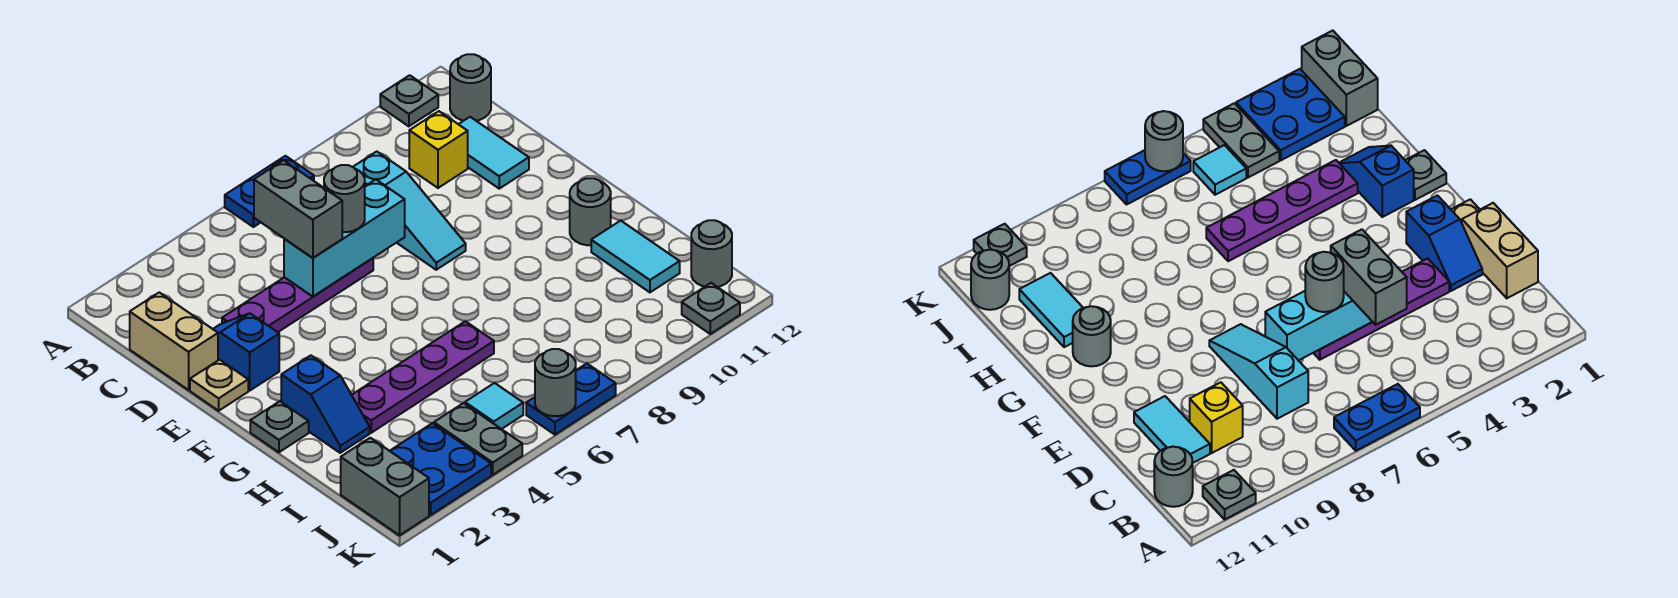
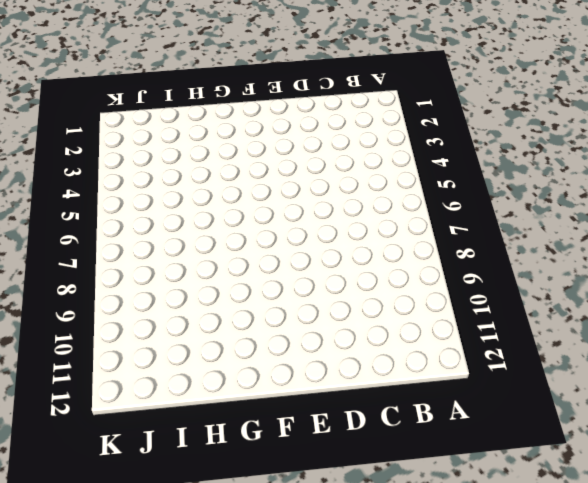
none -> blue plate A6:A7 level 1
none -> grey plate A11 level 1
none -> grey round brick B12 level 1

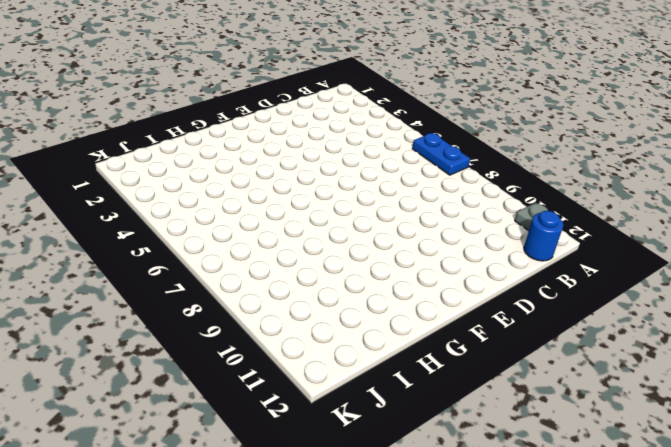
blue round brick B12 level 1 -> grey round brick B12 level 1
none -> tan brick C1:D1 level 1
none -> cyan slope C8:E8 level 1 top C
none -> yellow brick C10 level 1

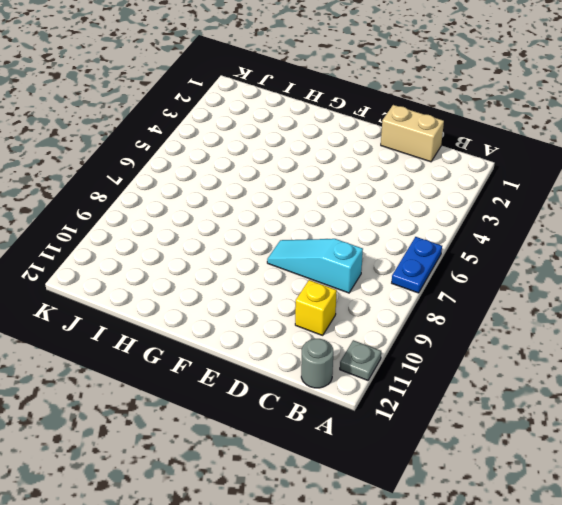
none -> cyan tile C11:D11 level 1
none -> blue slope D2:E2 level 1 top E
none -> purple plate D3:D6 level 1

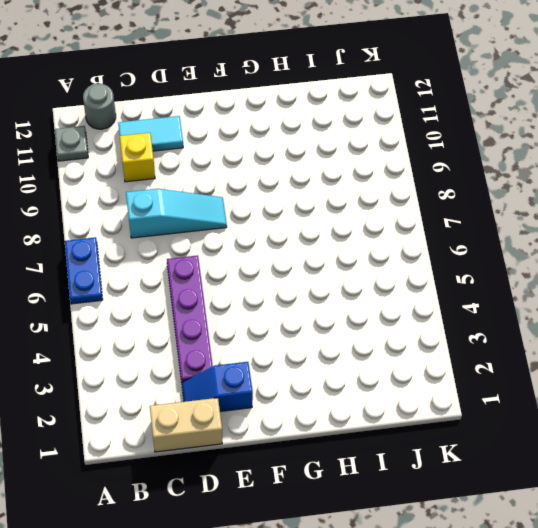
none -> tan plate E1 level 1
none -> grey plate G1 level 1
none -> blue slope G2:H2 level 1 top G

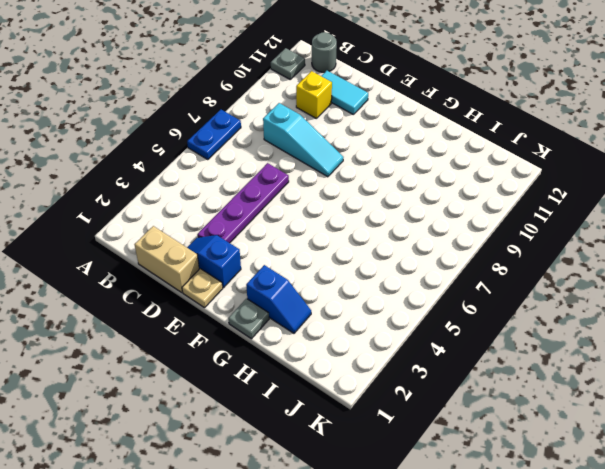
none -> grey round brick G11 level 1
none -> purple plate H3:H6 level 1
none -> cyan tile H11:I11 level 1

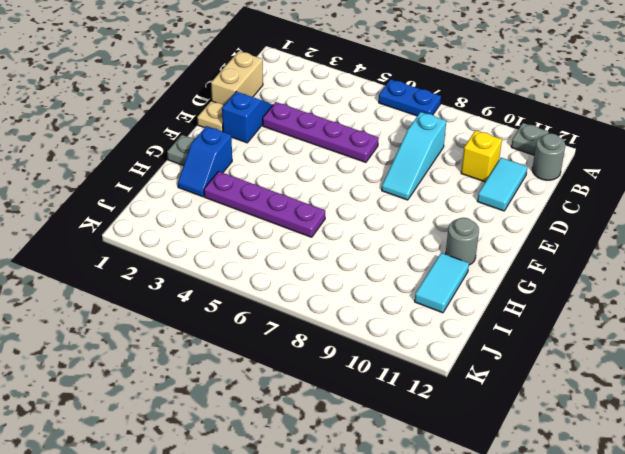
none -> grey brick J1:K1 level 1
none -> blue plate J2:K3 level 1
none -> grey plate J4:K4 level 1

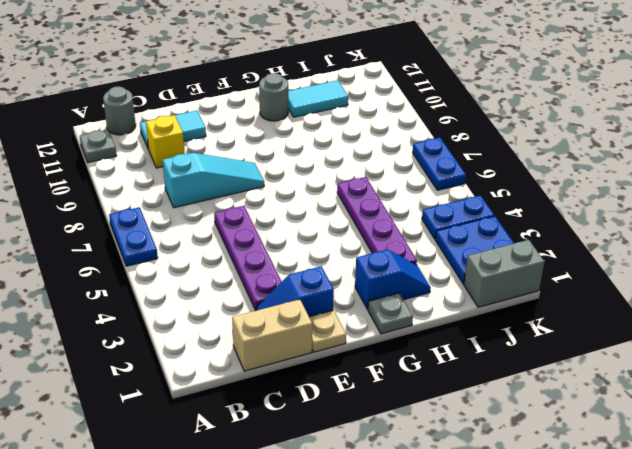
blue plate J4:K4 level 1 -> grey plate J4:K4 level 1
none -> cyan tile J5 level 1
none -> grey round brick J12 level 1
none -> grey plate K11 level 1

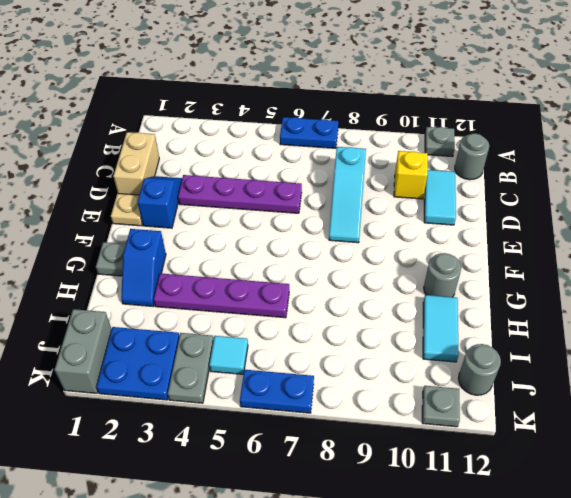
none -> cyan brick D5:D7 level 2
none -> grey round brick K6 level 2
none -> grey brick C5:D5 level 3

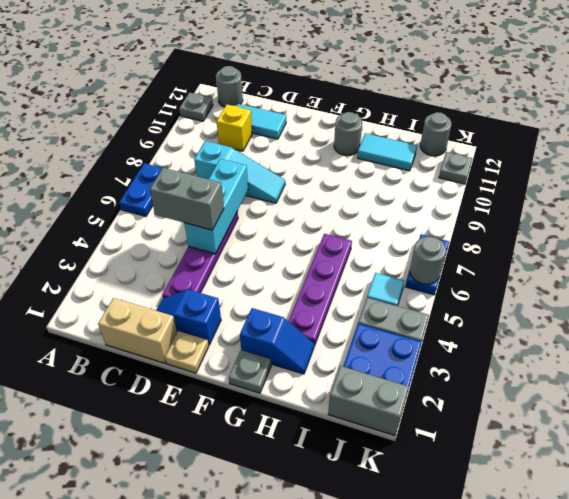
none -> grey round brick D6 level 3

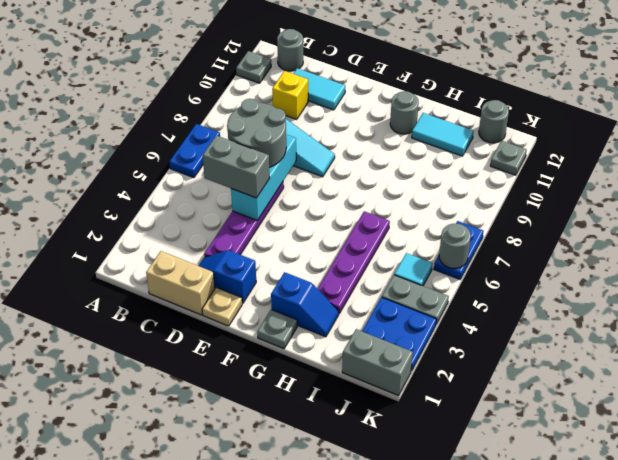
grey round brick C6:D7 level 3 -> grey round brick D6 level 3

